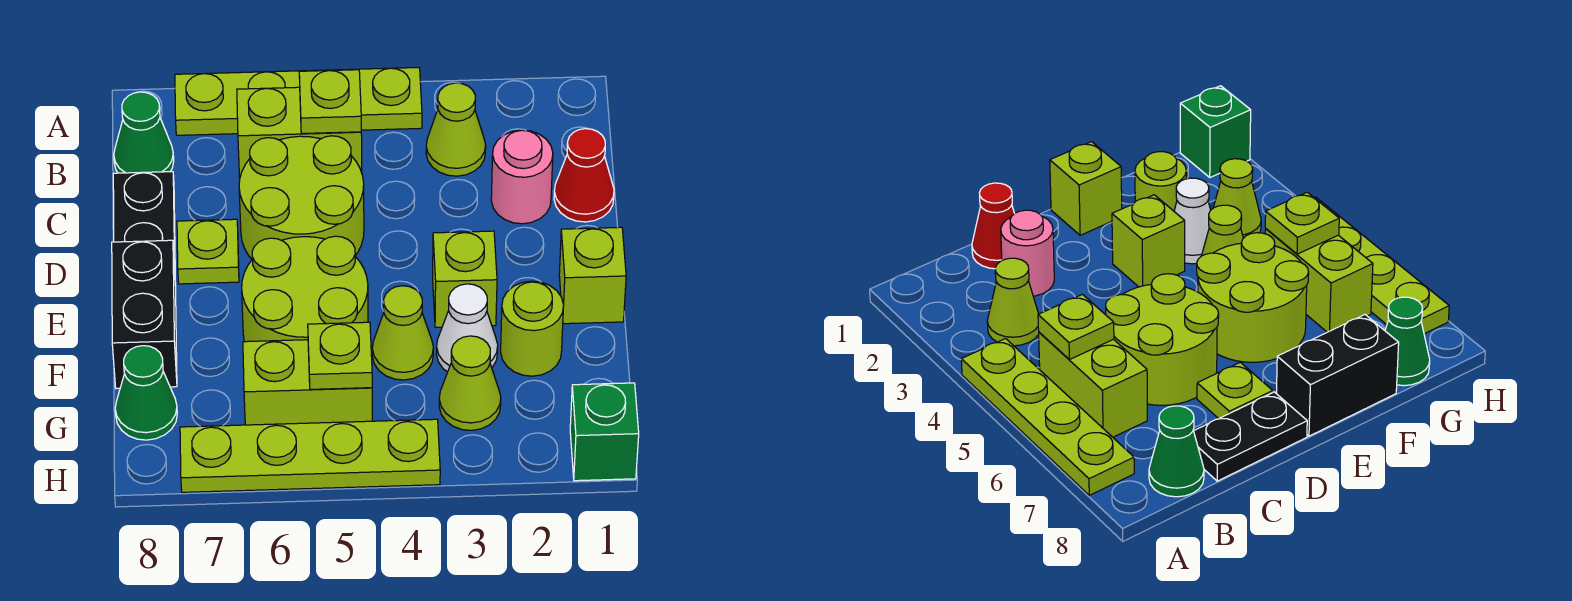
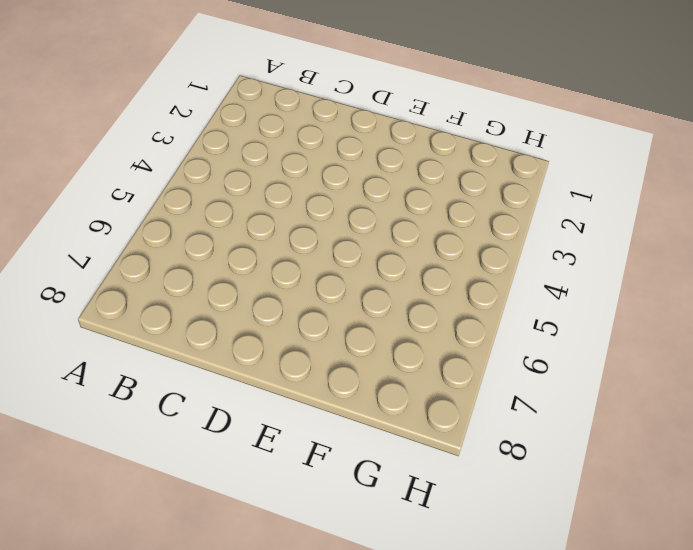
none -> lime plate A4:A7 level 1
none -> lime cone B3 level 1
none -> lime brick B5:B6 level 1

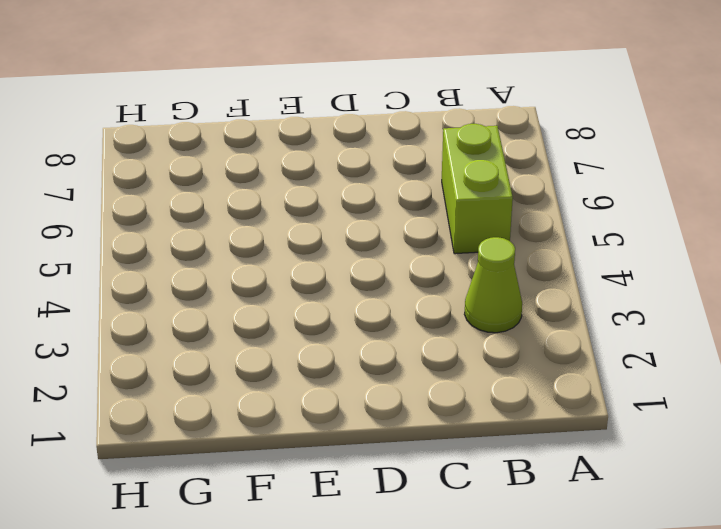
none -> lime plate A4:A7 level 1
none -> green cone B8 level 1
none -> red cone C1 level 1

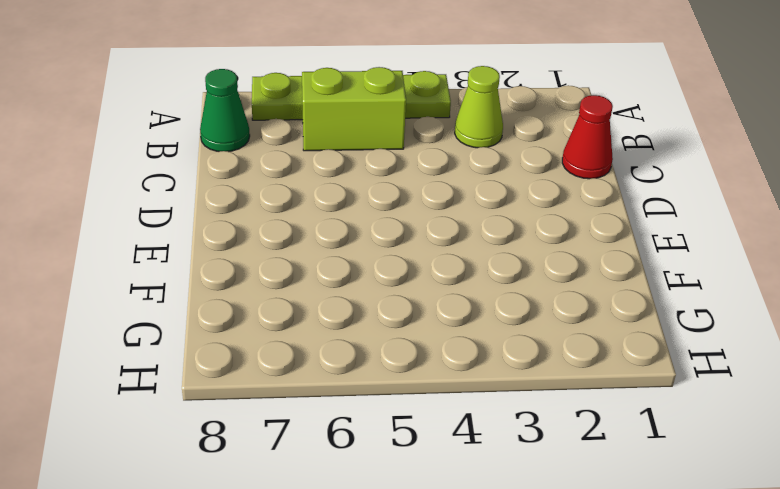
none -> pink round brick C2 level 1
none -> lime round brick C5:D6 level 1
none -> black plate C8:D8 level 1

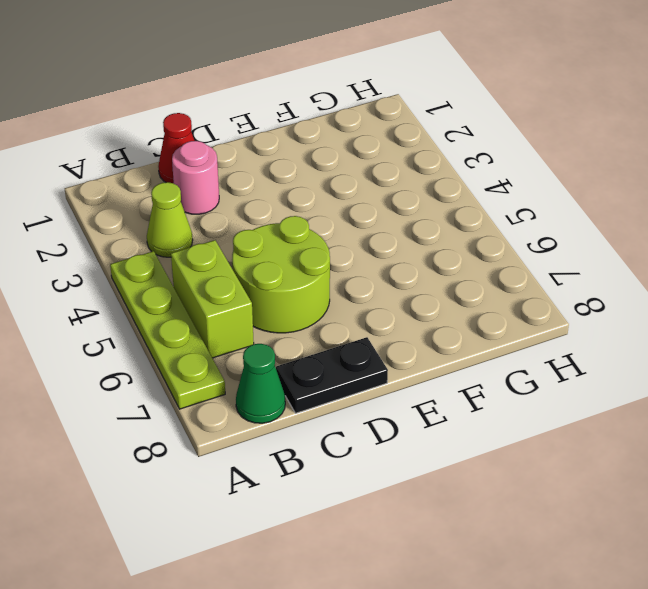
none -> lime plate D7 level 1
none -> lime brick E1 level 1
none -> lime brick E3 level 1

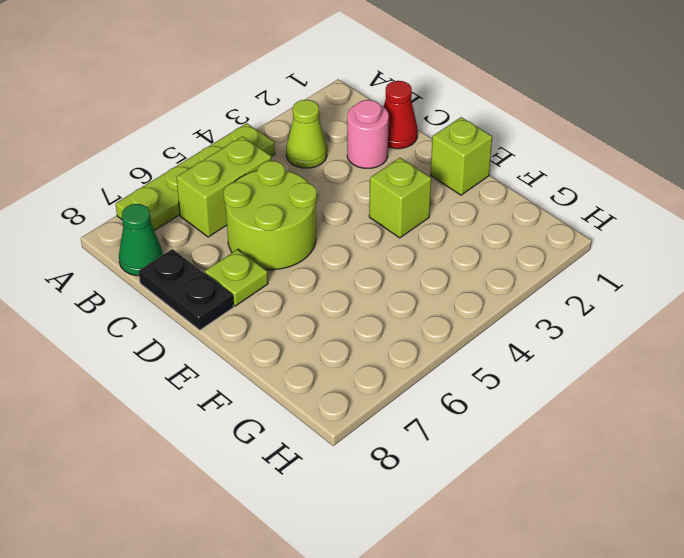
none -> lime round brick E5:F6 level 1
none -> black brick E8:F8 level 1
none -> lime round brick F2 level 1

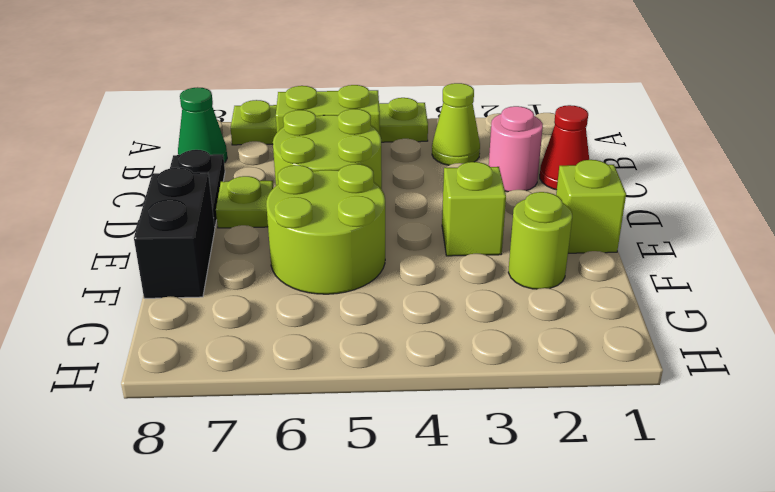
none -> white cone F3 level 1
none -> lime cone F4 level 1
none -> lime cone G3 level 1

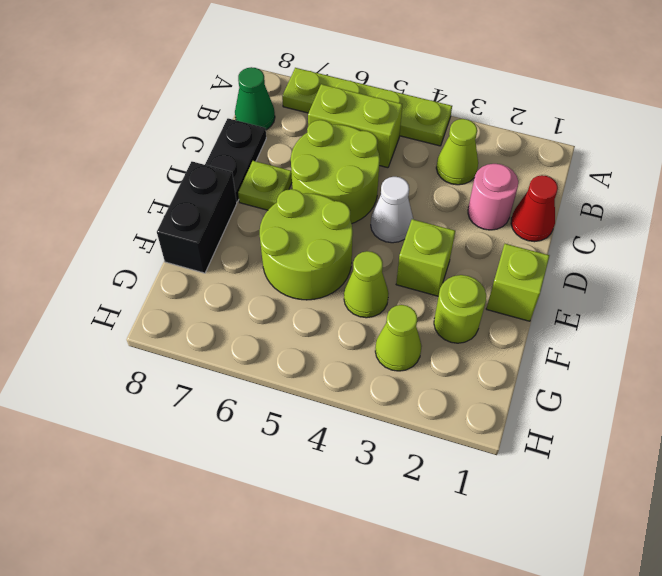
white cone D4 level 1 -> white cone F3 level 1
none -> lime brick G5:G6 level 1
none -> green cone G8 level 1
none -> green brick H1 level 1

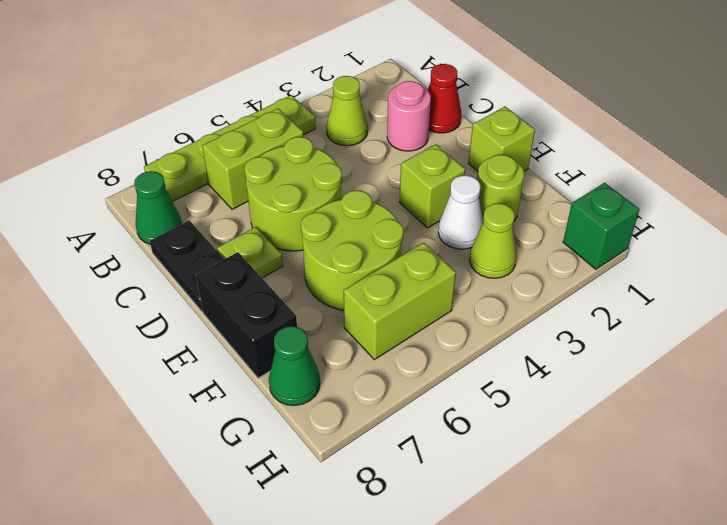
none -> lime cone F4 level 1
none -> lime plate H4:H7 level 1
none -> lime plate B5 level 2

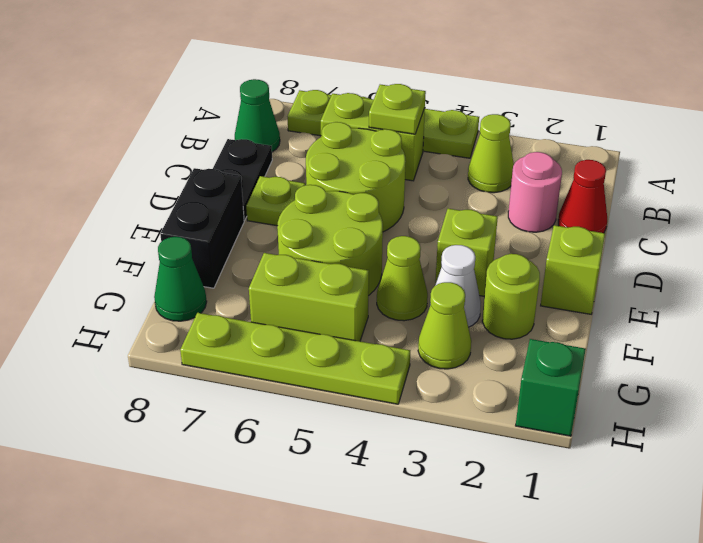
none -> lime plate G5 level 2

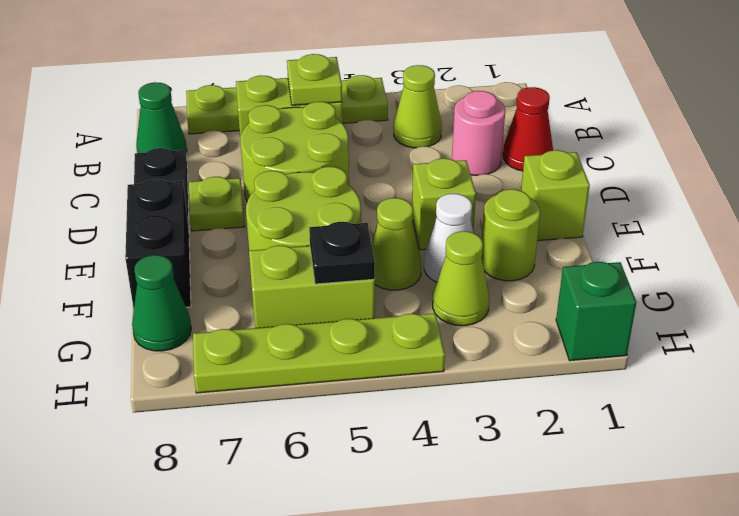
black plate G5 level 2 -> lime plate G5 level 2

